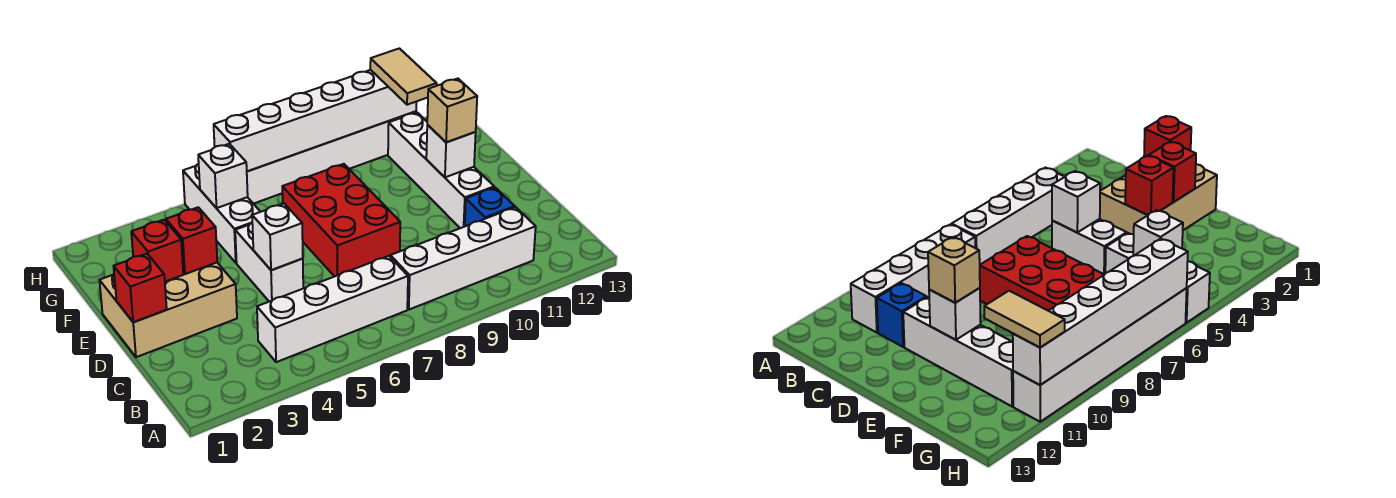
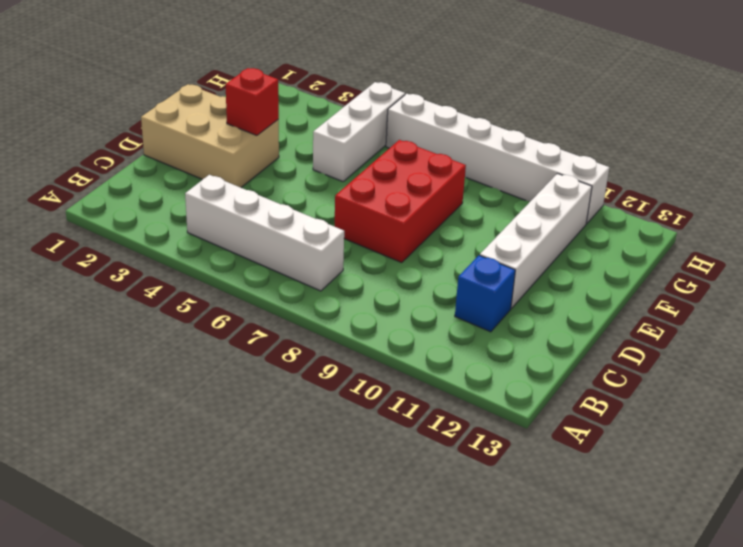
none -> white brick B8:B11 level 1
none -> white brick D5:E5 level 1
none -> red brick D1 level 2

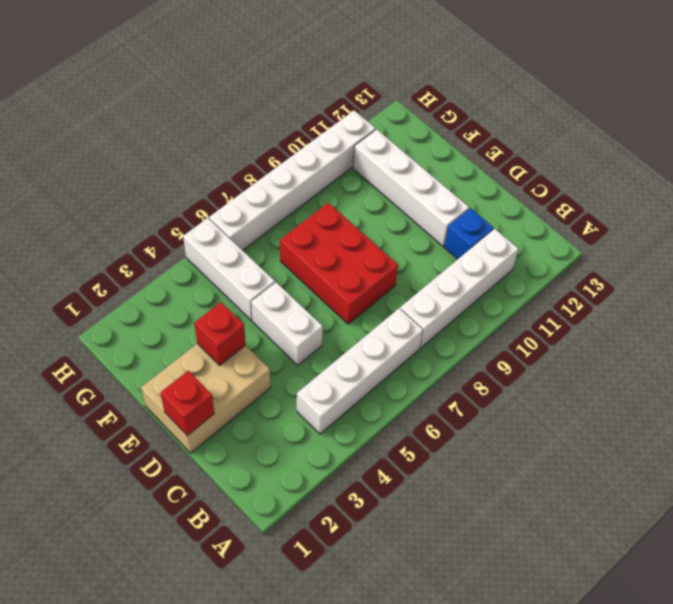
none -> white brick D5 level 2
none -> red brick E2 level 2
none -> white brick E11 level 2

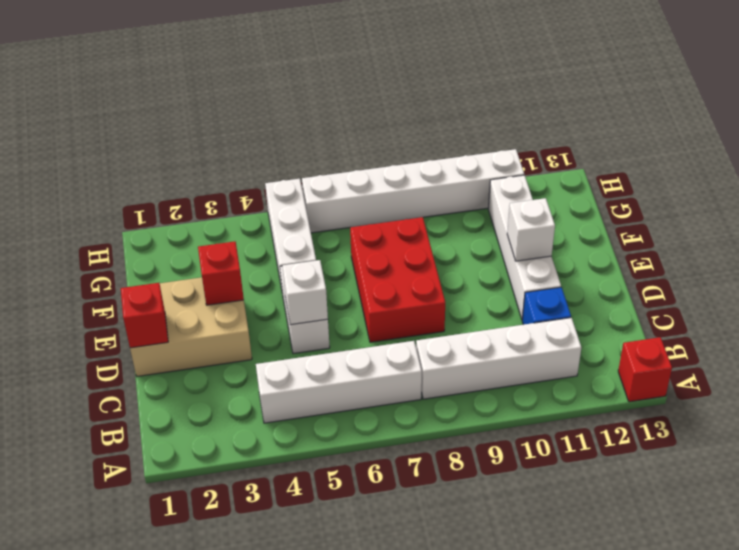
red brick A13 level 1 -> red brick E2 level 2
none -> white brick G5 level 2
none -> white brick H6:H11 level 2
none -> tan brick E11 level 3

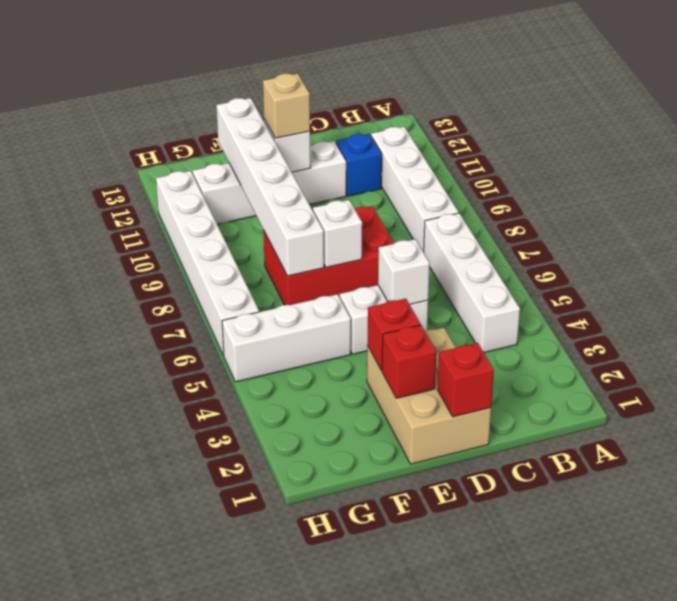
white brick E7 level 2 -> white brick G5 level 2
white brick F7:F12 level 2 -> white brick H6:H11 level 2
none -> tan tile G11:H11 level 3

